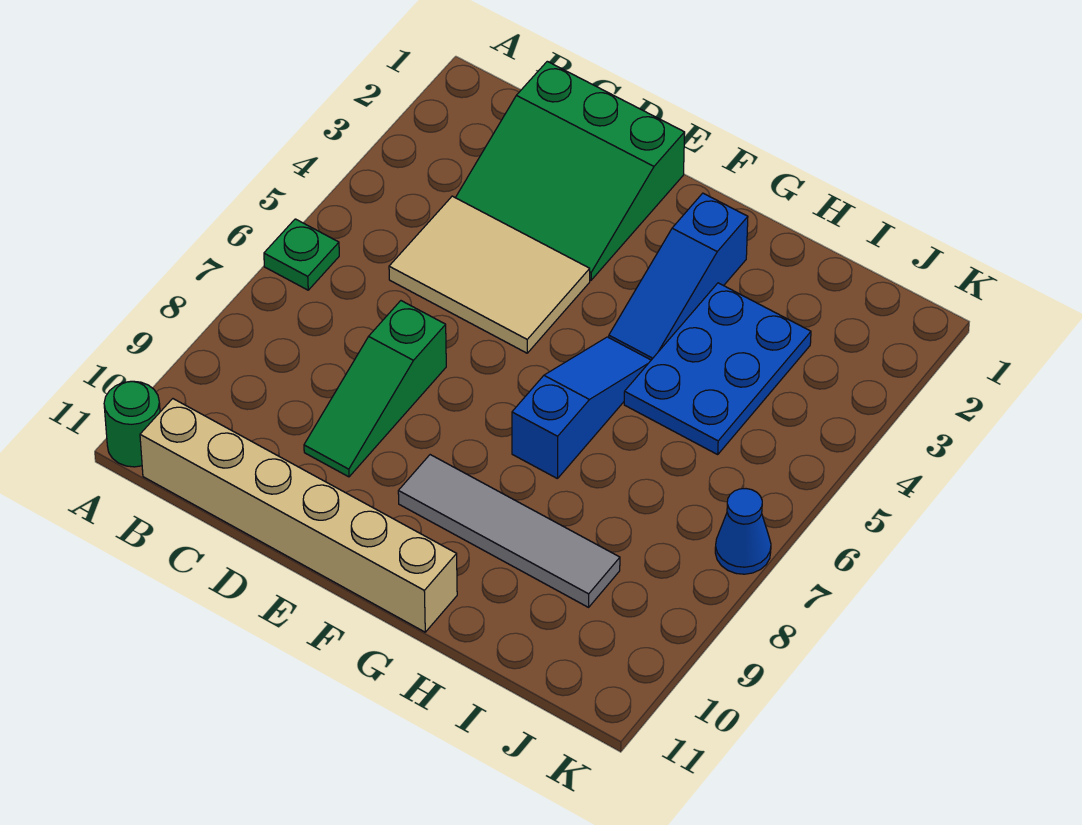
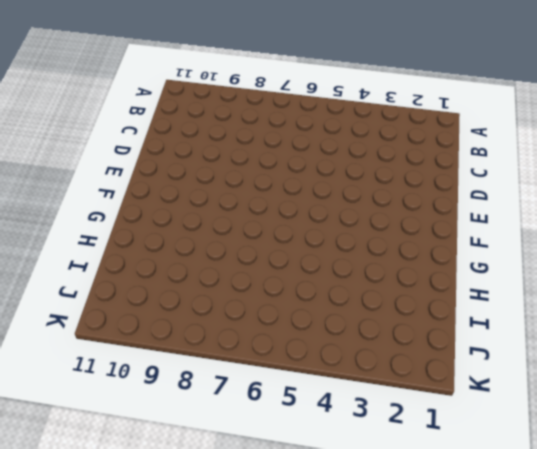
none -> green plate A6 level 1
none -> green round brick A11 level 1

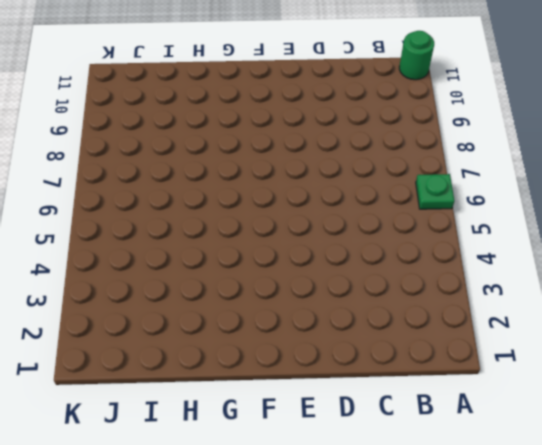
none -> tan brick B11:G11 level 1
none -> green slope C1:E3 level 1 top 1

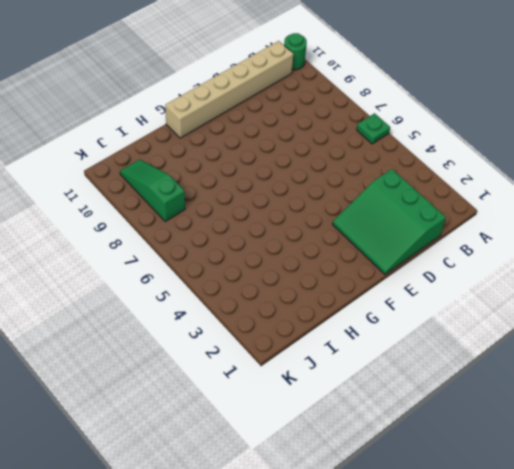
green slope C1:E3 level 1 top C -> green slope C1:E3 level 1 top 1
green slope J8:J10 level 1 top 8 -> green slope D7:D9 level 1 top 7
none -> tan tile C4:E5 level 1
none -> grey tile F9:I9 level 1

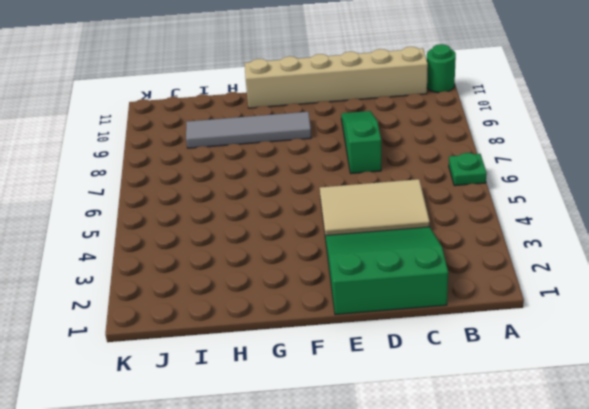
none -> blue slope G2:G4 level 1 top 2
none -> blue slope G5:G7 level 1 top 7

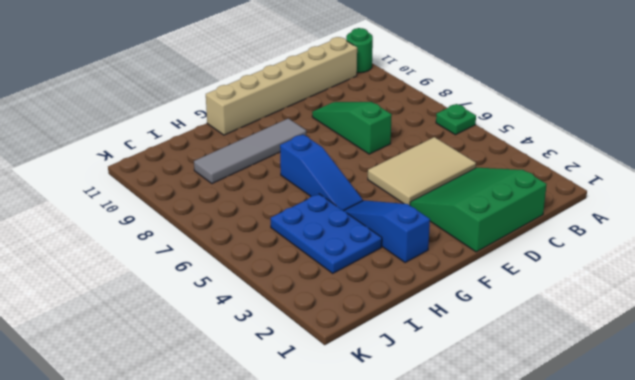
none -> blue cone K7 level 1

